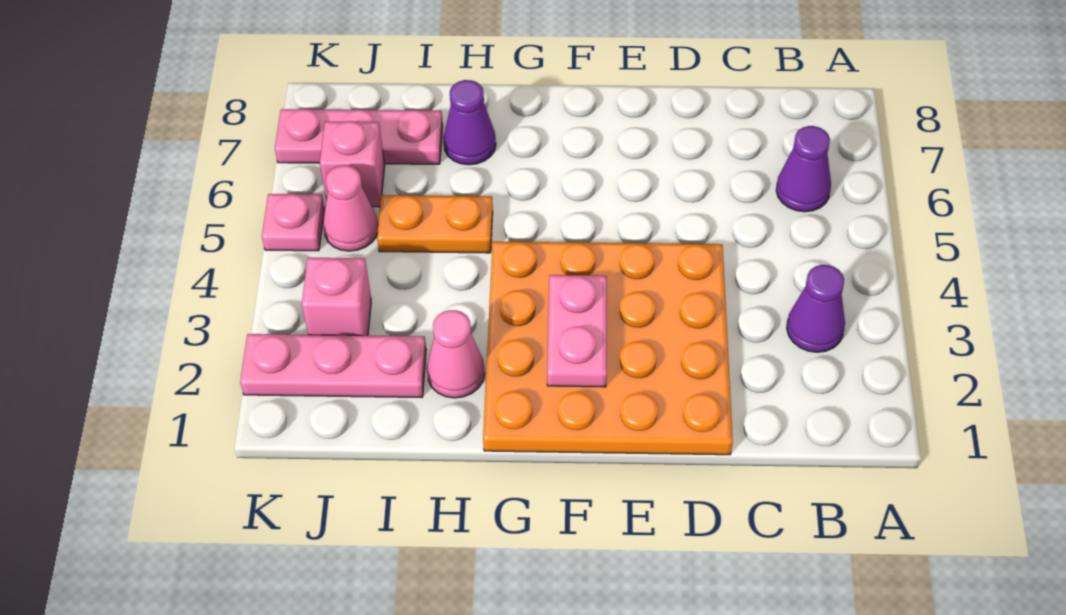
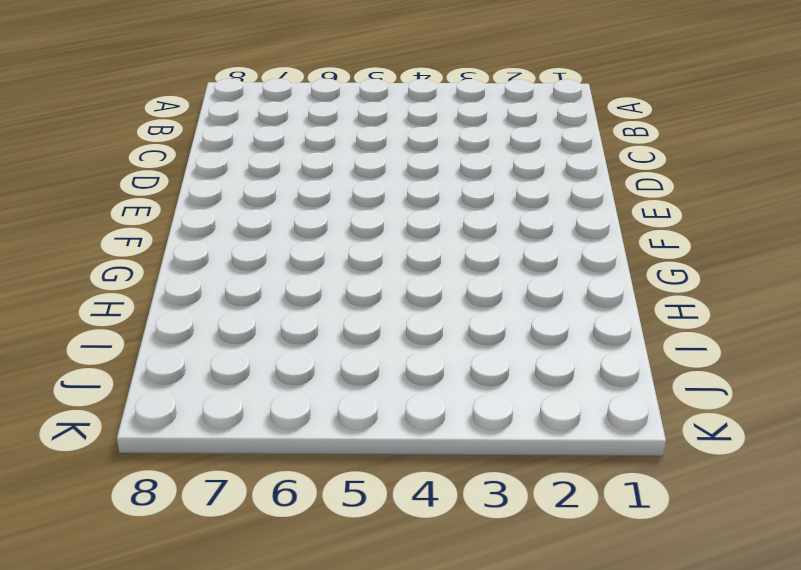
none -> purple cone B3 level 1
none -> purple cone B6 level 1
none -> orange plate D1:G4 level 1

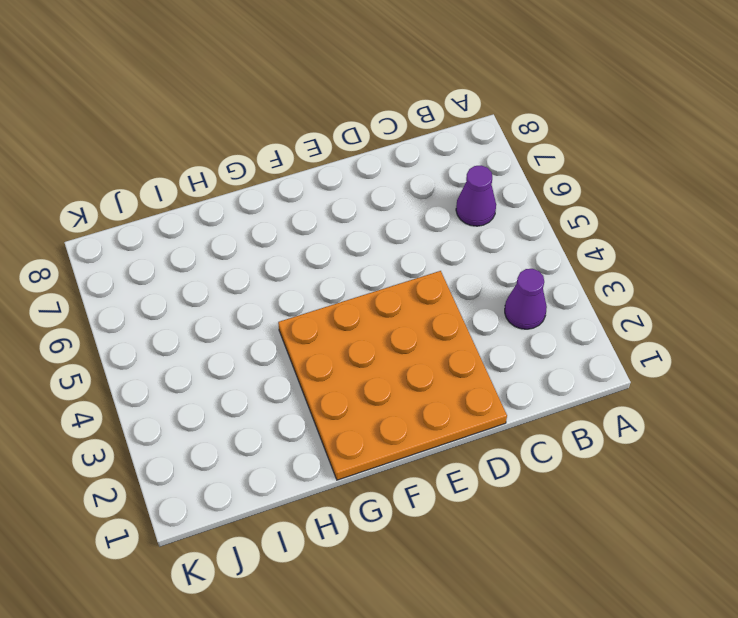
none -> pink cone H2 level 1
none -> orange plate H5:I5 level 1
none -> purple cone H7 level 1

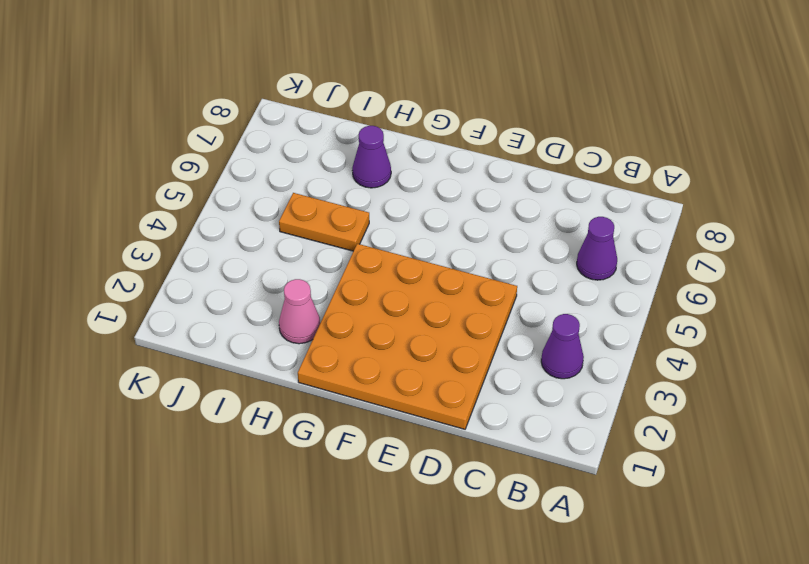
none -> pink plate I2:K2 level 1
none -> pink plate I7:K7 level 1
none -> pink brick J3 level 1

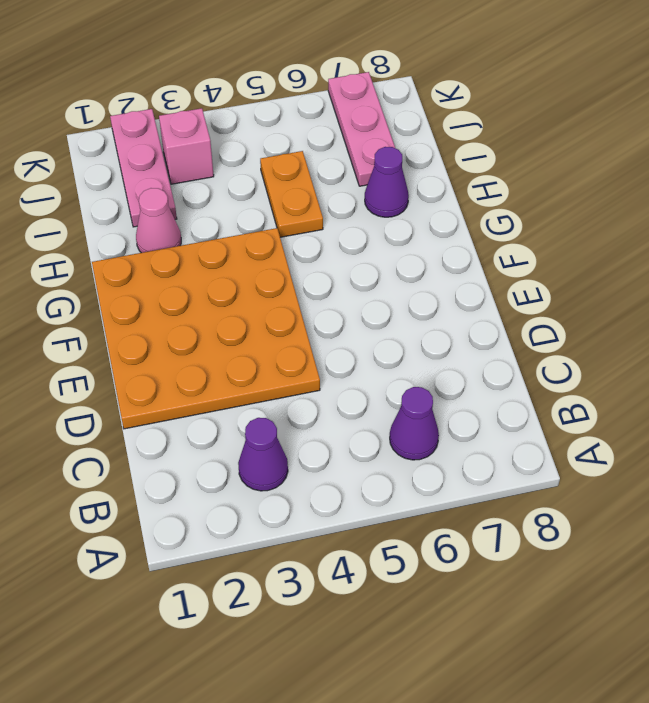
none -> pink cone J5 level 1
none -> pink brick J6 level 1
none -> pink plate K5 level 1

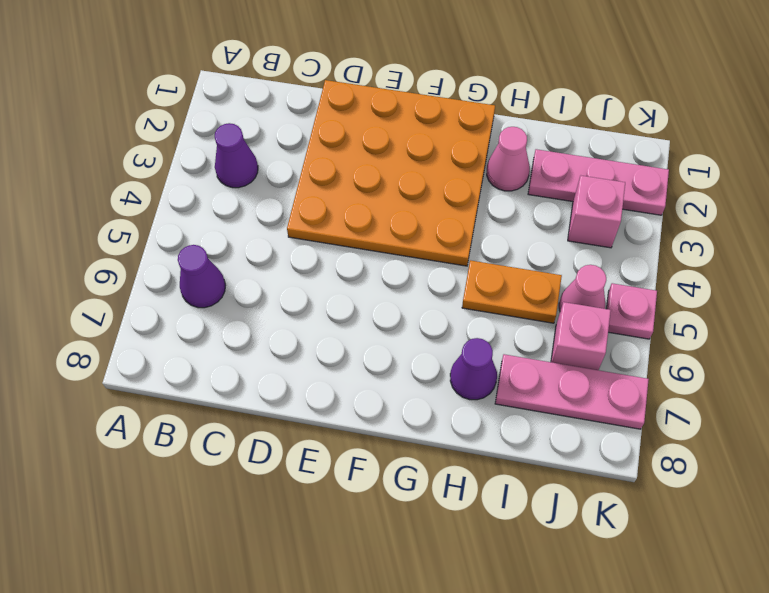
none -> pink plate F2:F3 level 2

